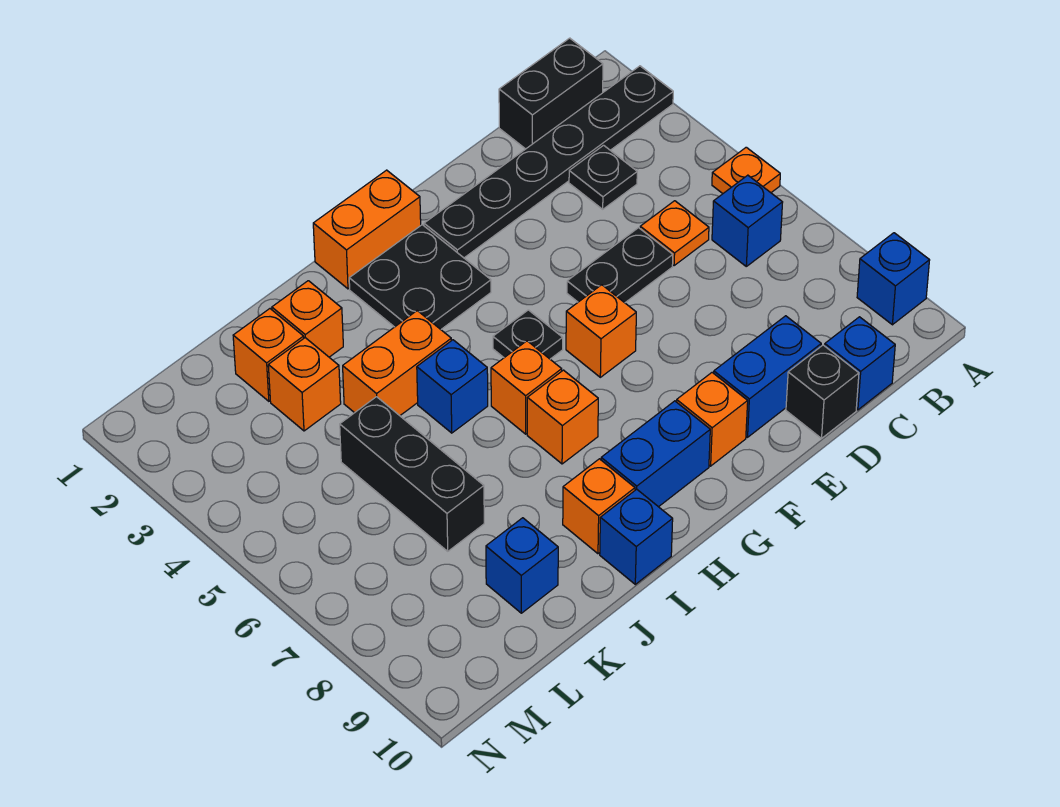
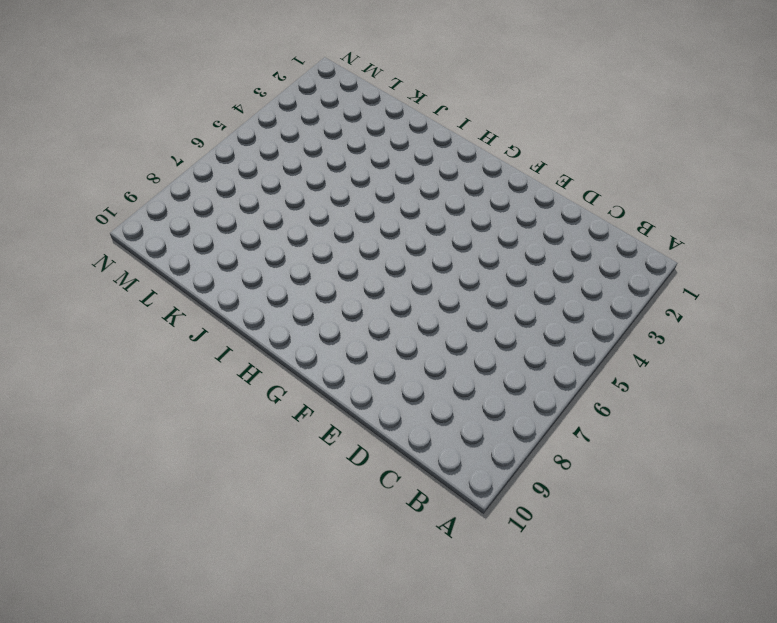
none -> black plate A2:F2 level 1
none -> orange plate A5 level 1
none -> blue brick A9 level 1

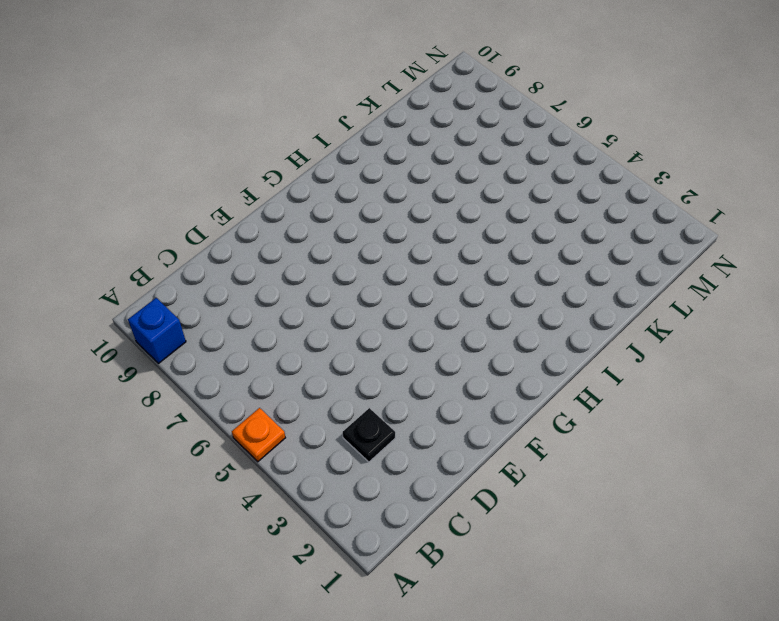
none -> black plate A2:F2 level 1
none -> black brick B1:C1 level 1
none -> blue brick B6 level 1

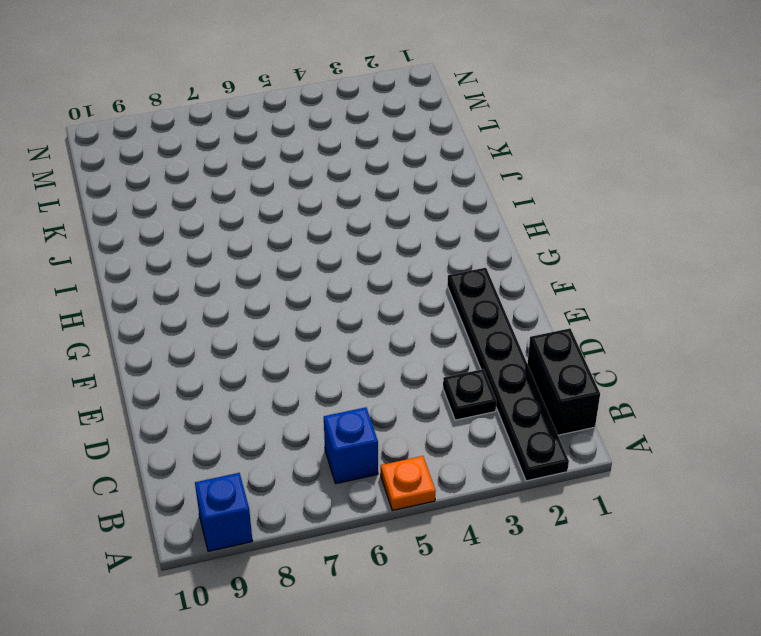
none -> orange plate C5 level 1
none -> blue brick C10 level 1
none -> black plate D5:E5 level 1

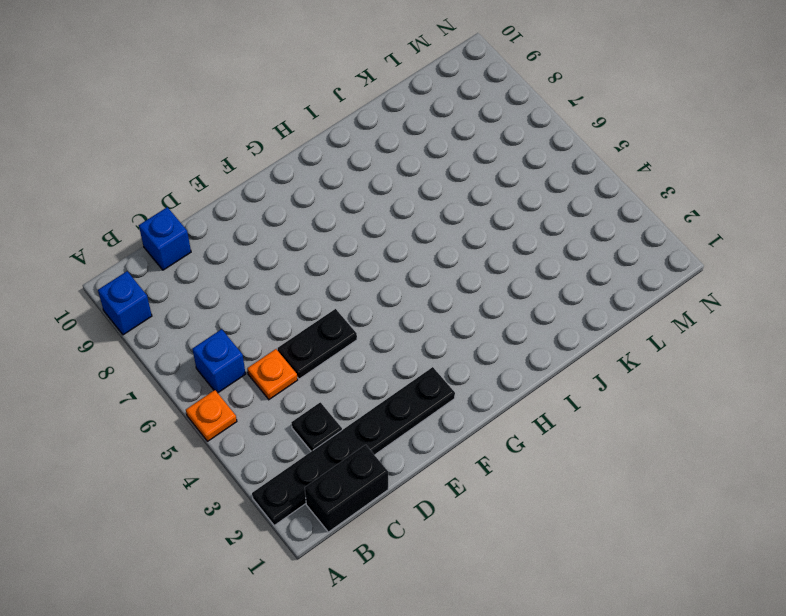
none -> blue brick D9:E9 level 1
none -> black brick D10 level 1
none -> orange brick F6 level 1

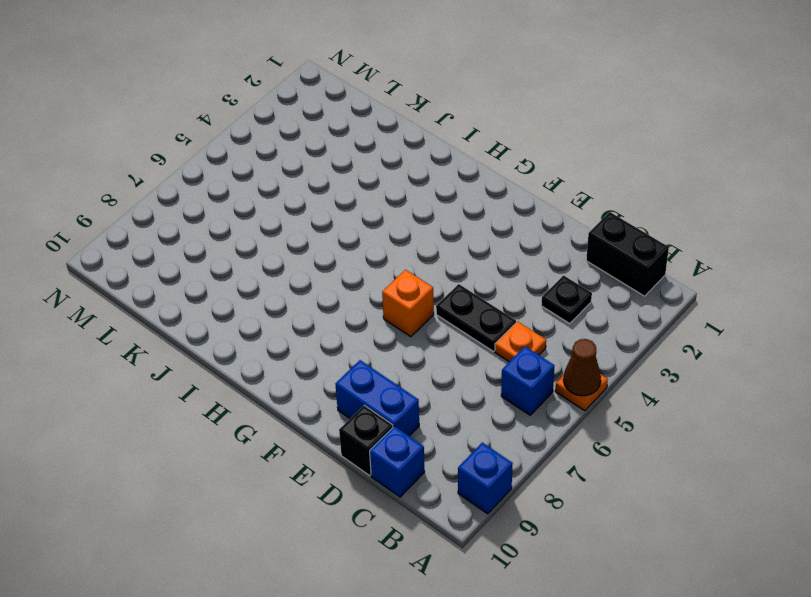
brown cone A5 level 2 -> none
none -> black plate A2:F2 level 1
none -> orange brick F9 level 1
none -> orange brick G1:H1 level 1

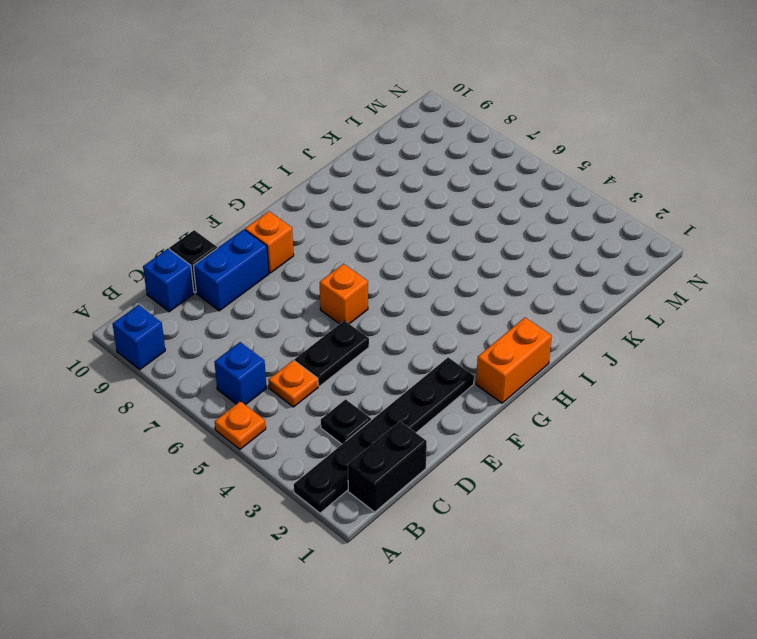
none -> black plate G2:H3 level 1
none -> black plate G5 level 1
none -> blue brick G9:H9 level 1

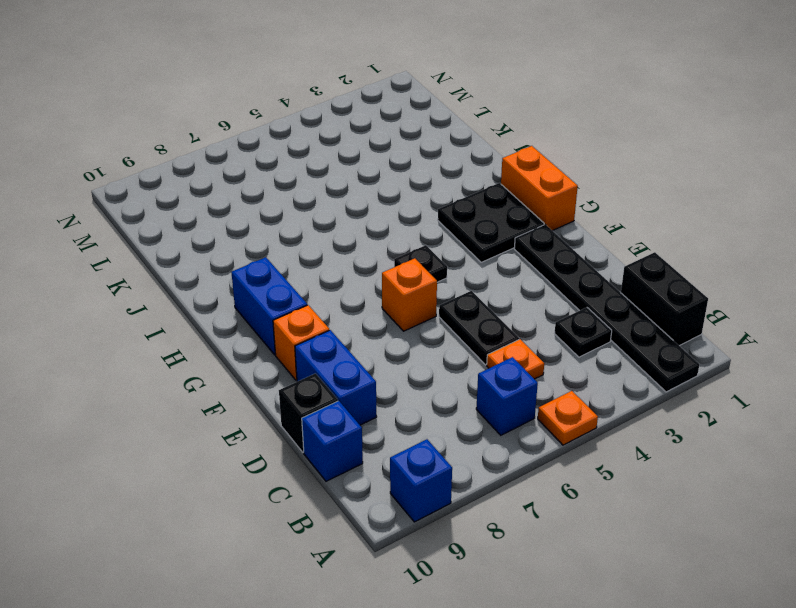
none -> orange brick H6 level 1
none -> orange brick H7 level 1
none -> orange brick I4:J4 level 1

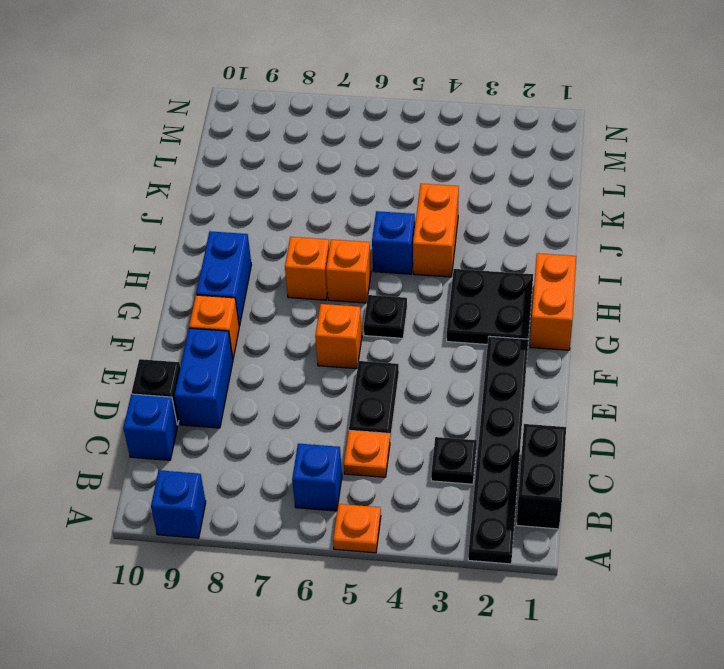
none -> orange brick I9 level 1
none -> blue brick I10 level 1
none -> orange brick J2 level 1

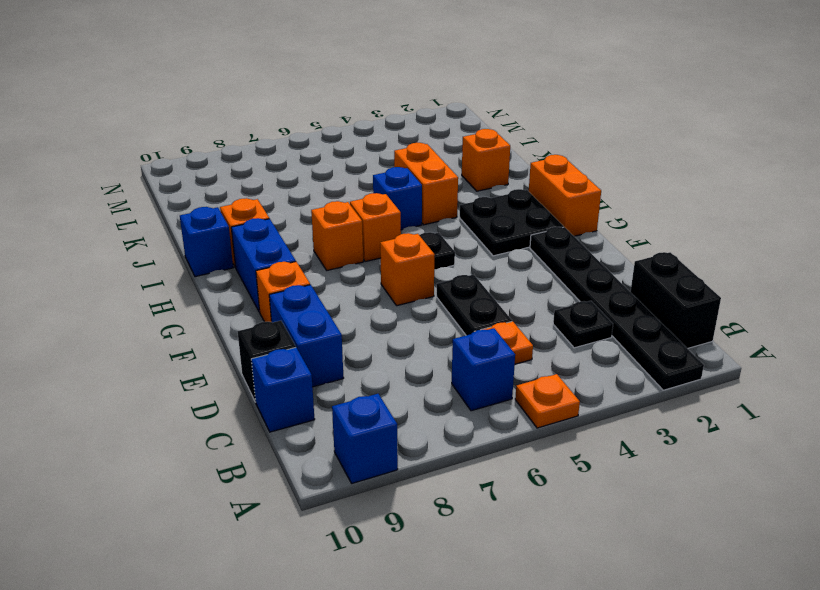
none -> orange brick K2 level 1
none -> orange brick K3 level 1
none -> black brick K5:K7 level 1

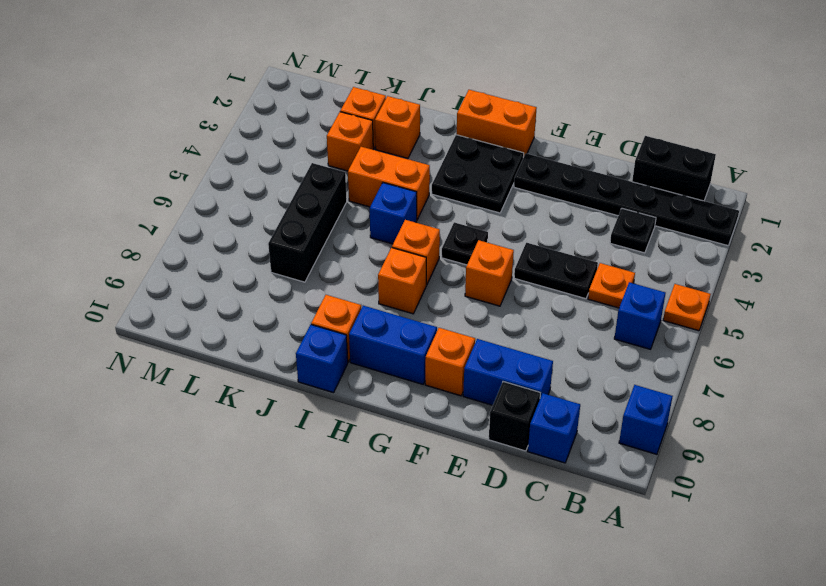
none -> blue brick K9 level 1

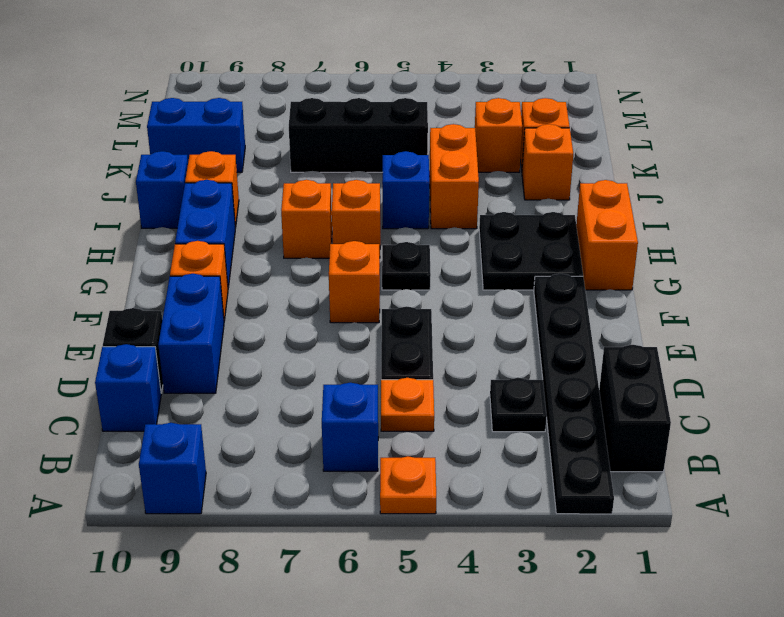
blue brick K9:K10 level 1 -> blue brick K9 level 1

